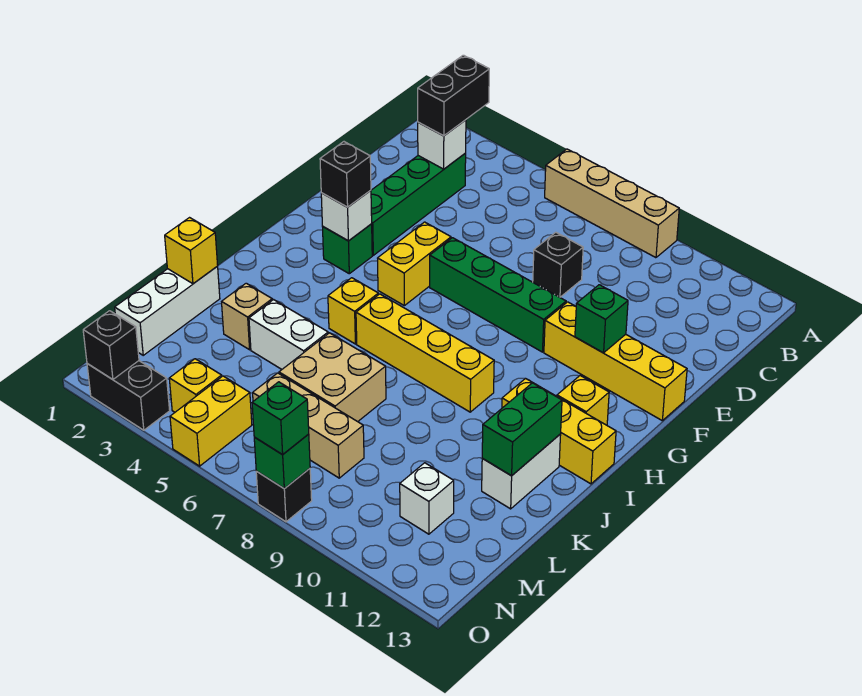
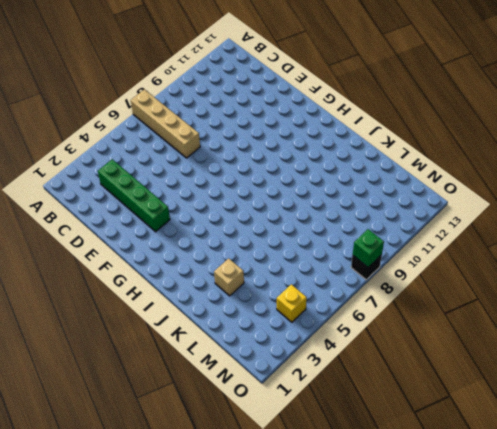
tan brick A7:D7 level 1 -> tan brick A6:A9 level 1
none -> black brick D8 level 1
none -> yellow brick F5:G5 level 1
none -> green brick F6:F9 level 1
none -> yellow brick F10:F13 level 1

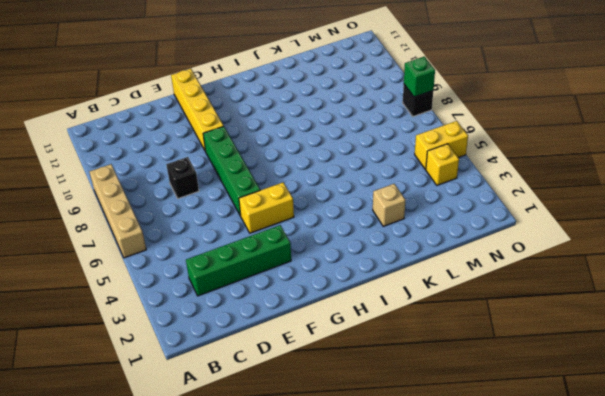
none -> green brick G3 level 1
none -> yellow brick H12 level 1
none -> yellow brick I5 level 1
none -> yellow brick I6:I9 level 1

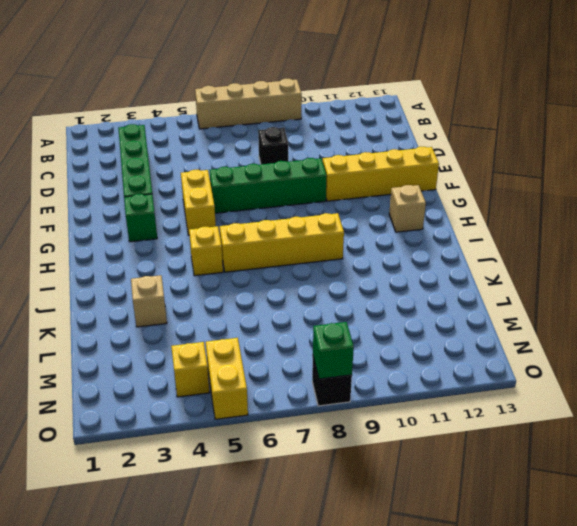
tan brick H12 level 1 -> yellow brick H12 level 1
none -> yellow brick I11:I13 level 1
none -> white brick J12:K12 level 1
none -> white brick K1:M1 level 1
none -> white brick K4:K5 level 1

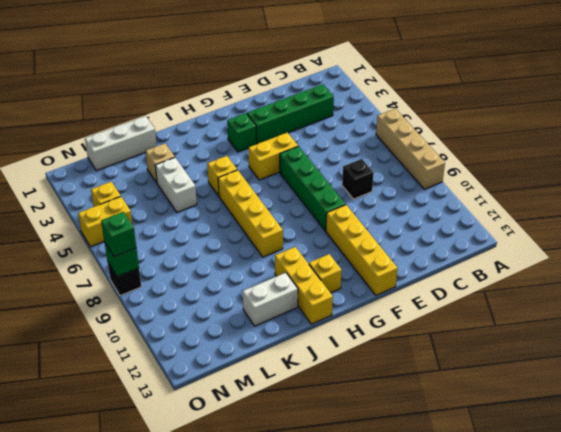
none -> tan brick K6:L7 level 1
none -> tan brick M6:M8 level 1
none -> white brick M11 level 1
none -> black brick O2:O3 level 1

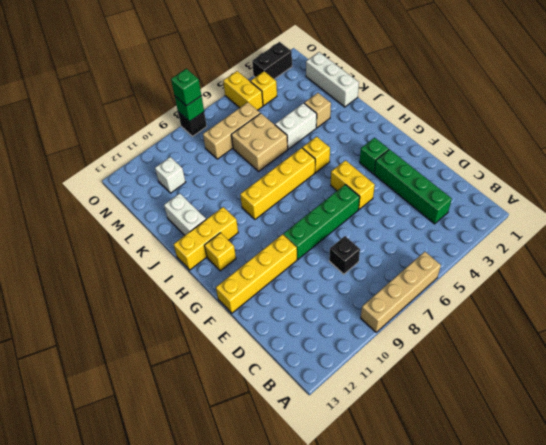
none -> white brick C3 level 2
none -> green brick F11 level 2
none -> white brick G3 level 2
none -> green brick J12:K12 level 2

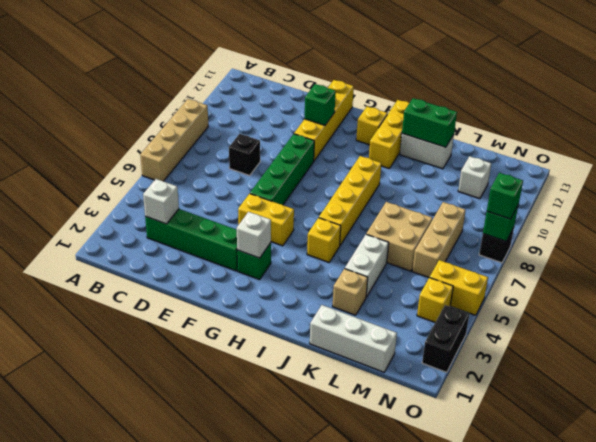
none -> yellow brick K1 level 2
none -> black brick O2 level 2
none -> black brick B3:C3 level 3
none -> black brick G3 level 3

